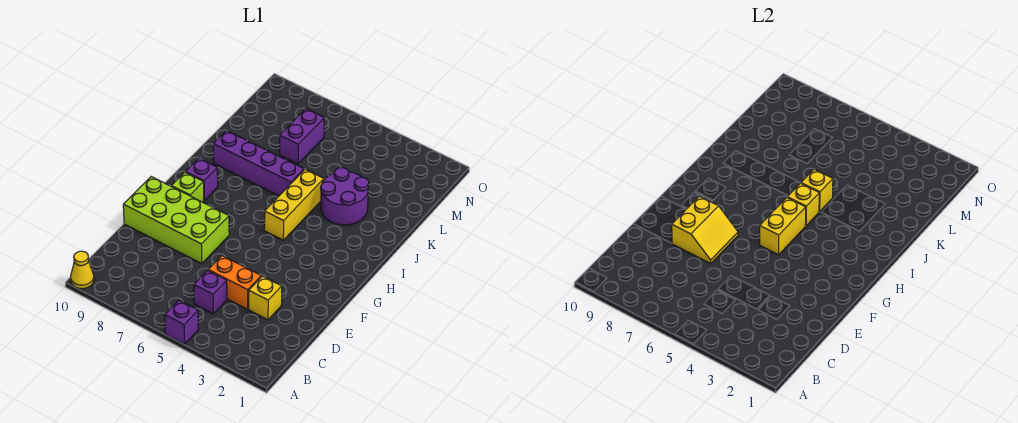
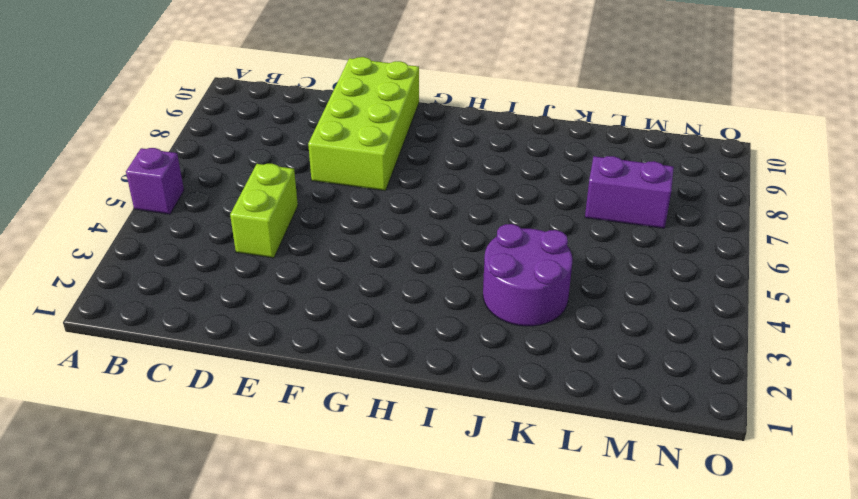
lime brick D4:D5 level 1 -> orange brick D4:D5 level 1
none -> yellow cone A10 level 1
none -> purple brick C5 level 1
none -> yellow brick D3 level 1

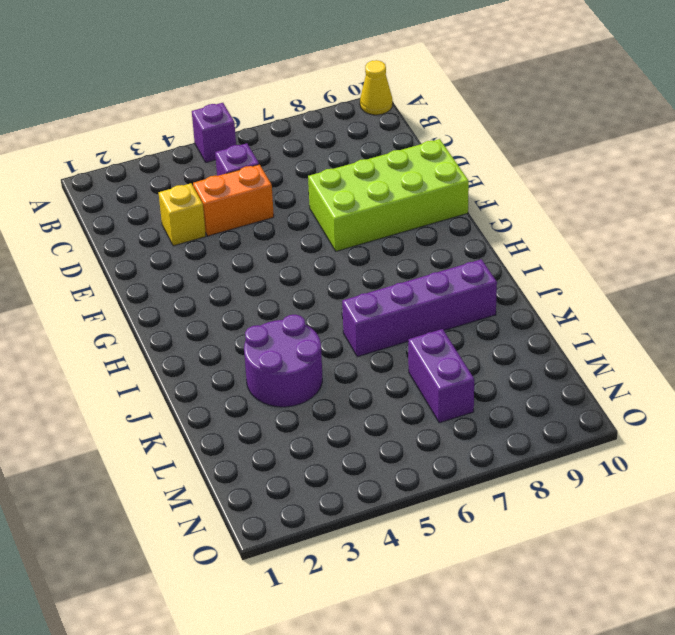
none -> lime brick G9 level 1
none -> yellow brick H5:J5 level 1
none -> purple brick H9 level 1

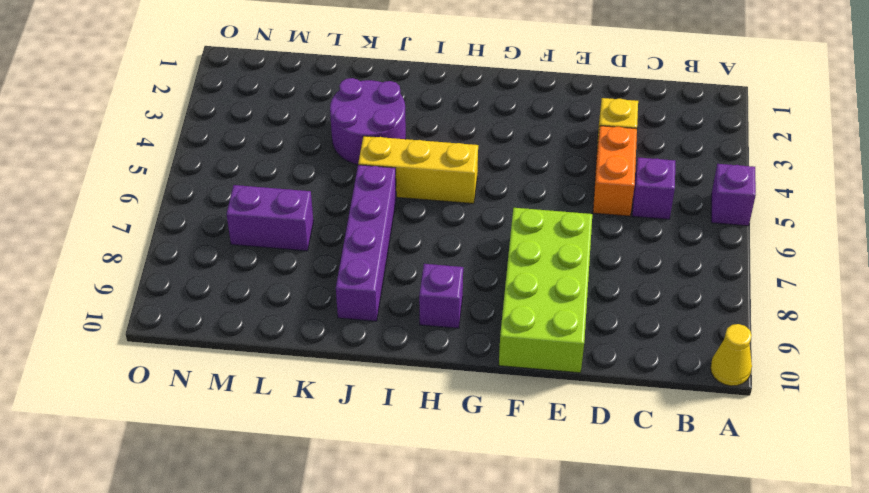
none -> lime brick G9 level 1
none -> yellow slope E7:F8 level 2 top 8
none -> yellow brick G5:H5 level 2

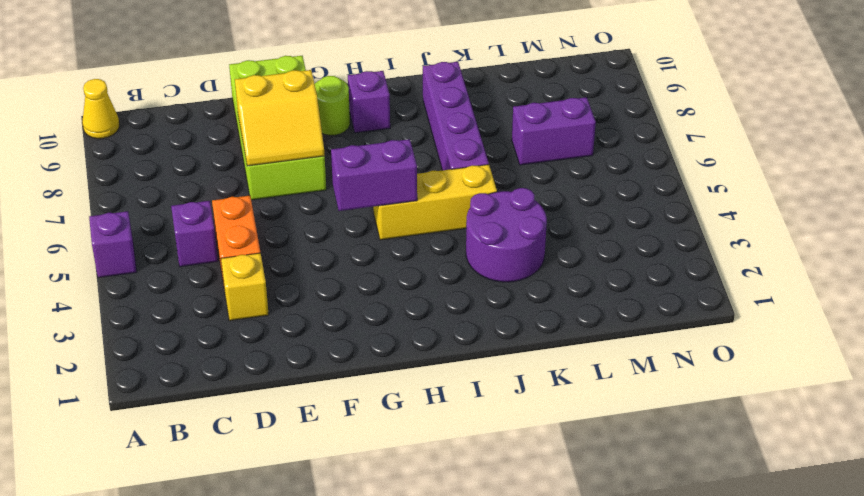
purple brick G5:H5 level 2 -> yellow brick G5:H5 level 2
lime round brick G9 level 1 -> lime brick G9 level 1
none -> yellow brick I5 level 2
none -> yellow brick J5 level 2

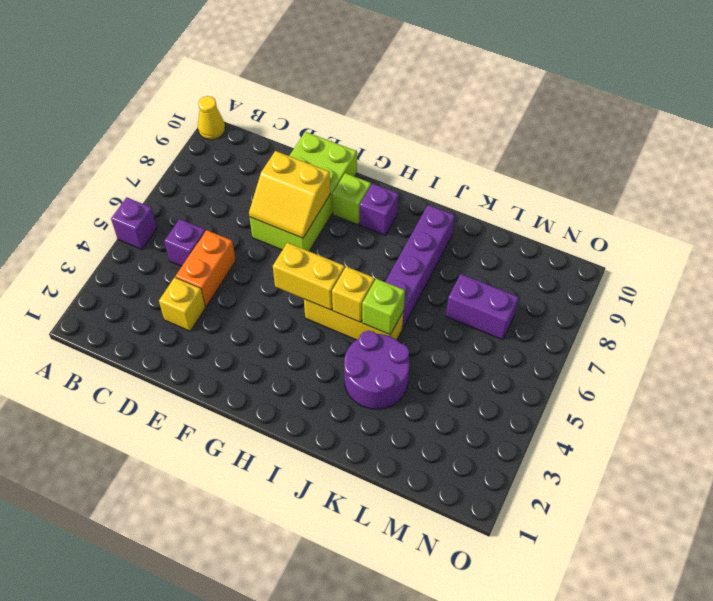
lime brick J5 level 2 -> yellow brick J5 level 2

